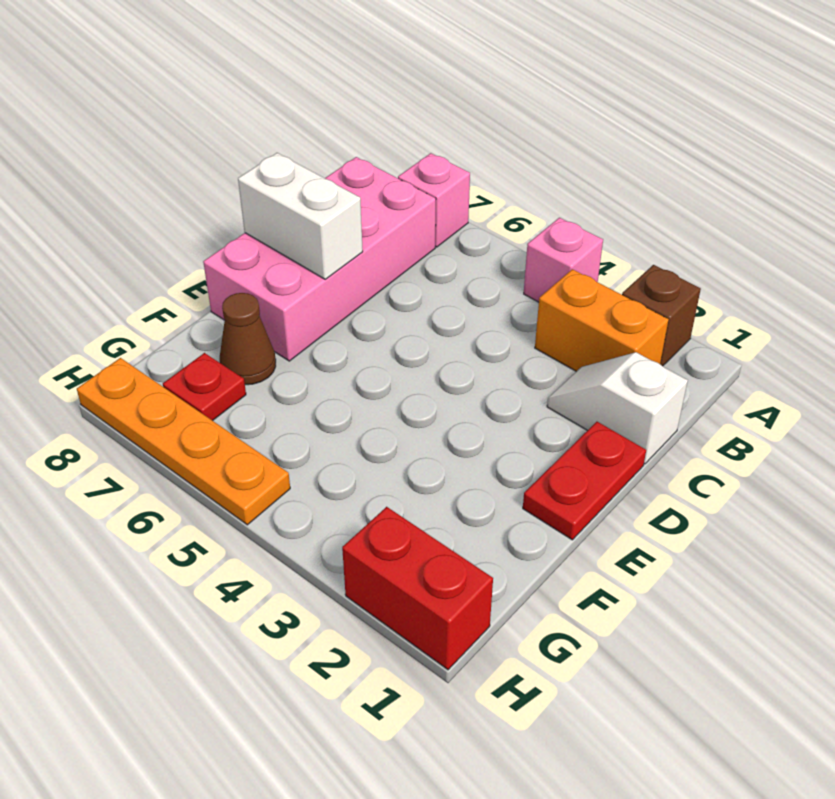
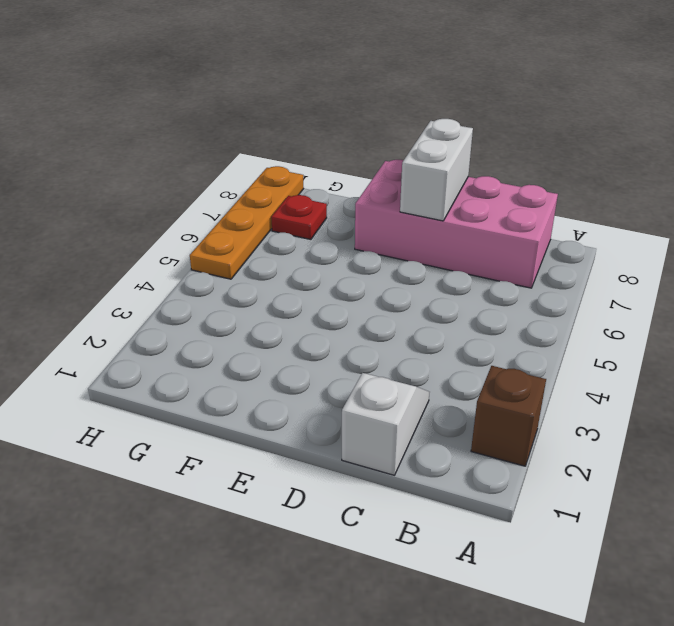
none -> pink brick A4 level 1
none -> pink brick A7 level 1
none -> orange brick B2:B3 level 1

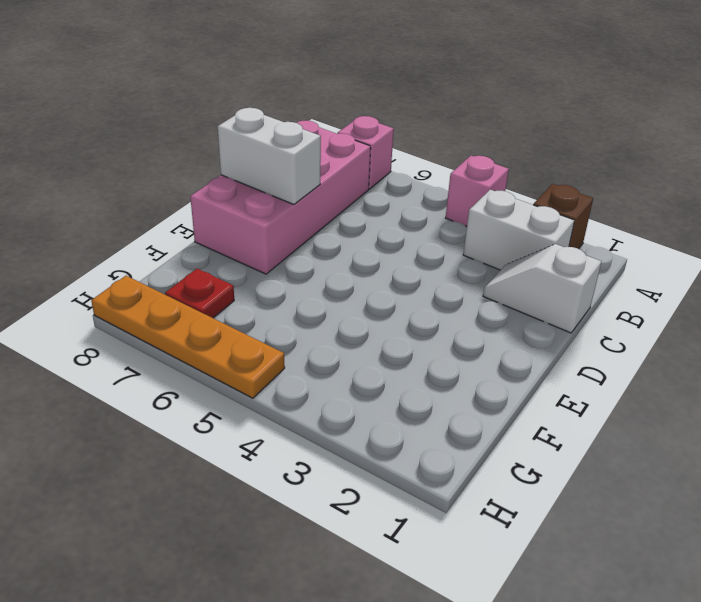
white brick B2:B3 level 1 -> orange brick B2:B3 level 1
none -> red plate D1:E1 level 1
none -> brown cone F7 level 1
none -> red brick H1:H2 level 1

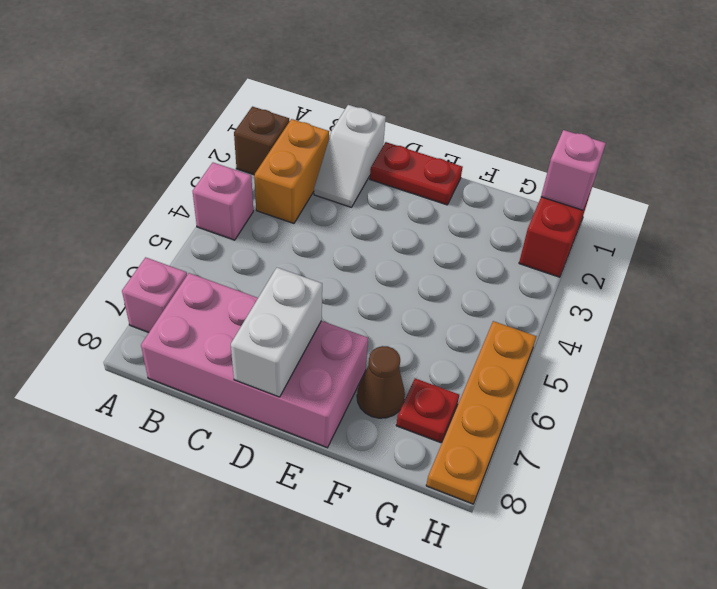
pink brick H1 level 2 -> none

